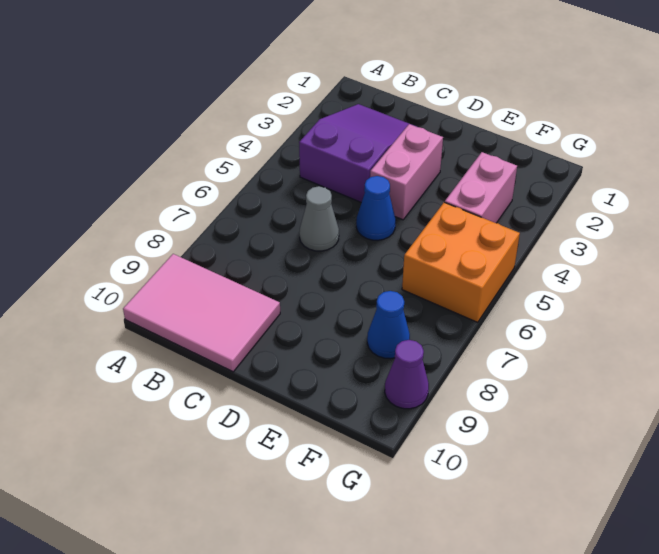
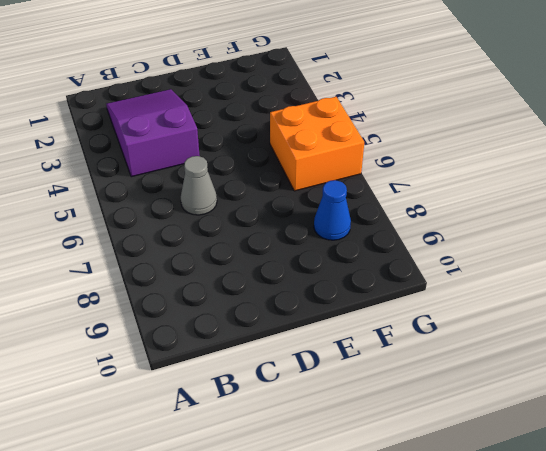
none -> pink tile A9:C10 level 1
none -> pink brick D3:D4 level 1

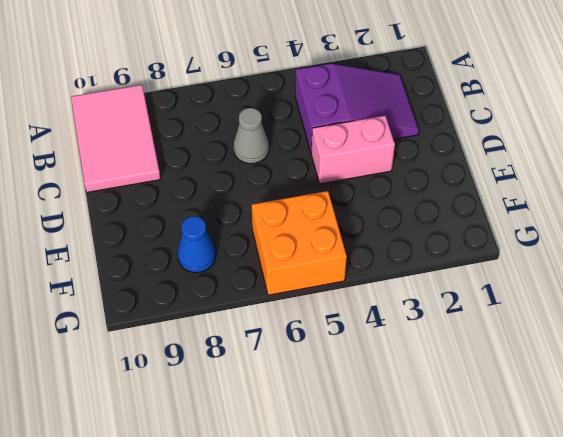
none -> blue cone D5 level 1
none -> pink brick F3:F4 level 1

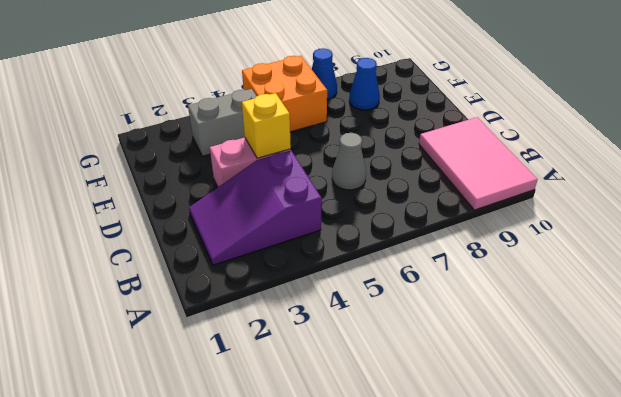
yellow brick D4 level 2 -> none
grey brick F3:F4 level 1 -> pink brick F3:F4 level 1
blue cone G7 level 1 -> blue cone D5 level 1
none -> purple cone G9 level 1

